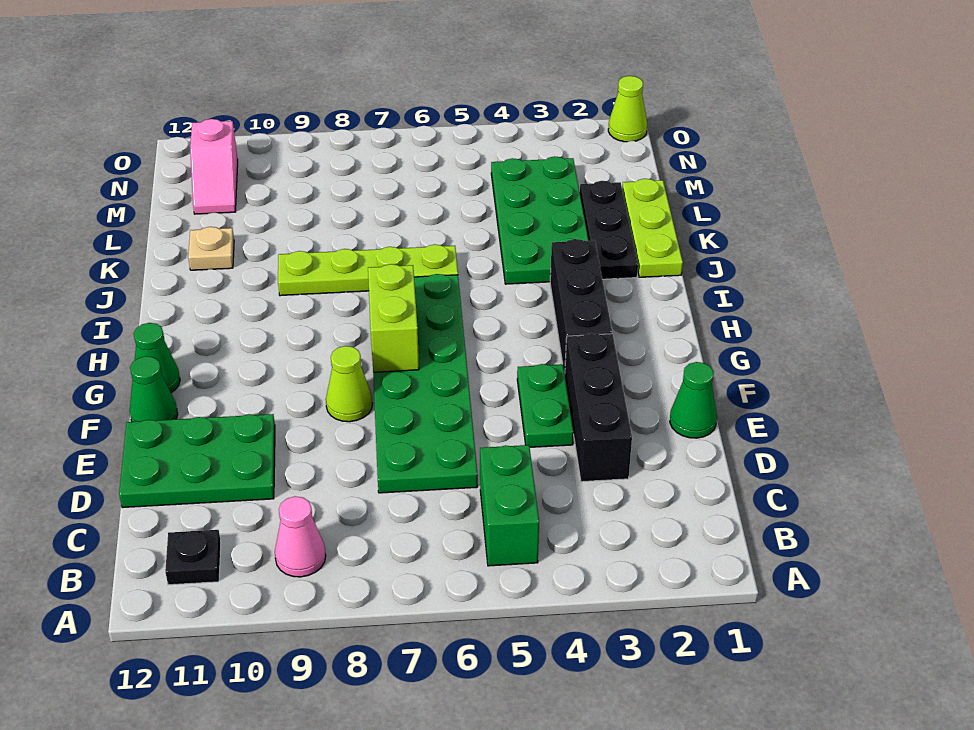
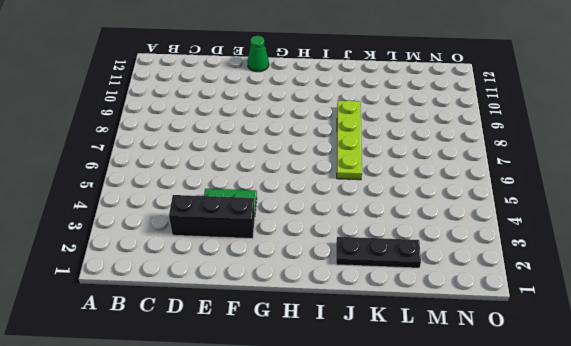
none -> green brick B5:C5 level 1
none -> pink cone B9 level 1
none -> black plate B11 level 1

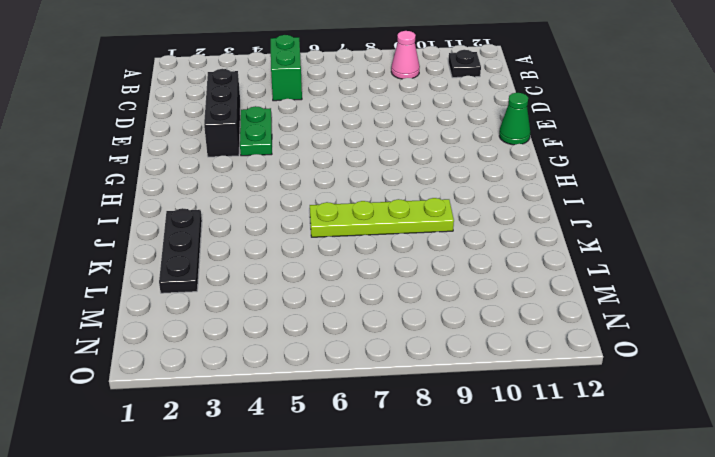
none -> green plate D6:I7 level 1
none -> green plate D10:E12 level 1
none -> green cone E1 level 1

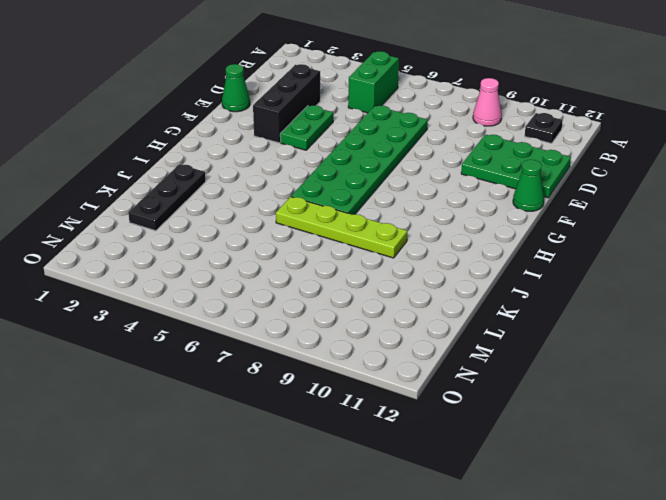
none -> lime cone F8 level 1
none -> black brick G3:I3 level 1
none -> green cone G12 level 1

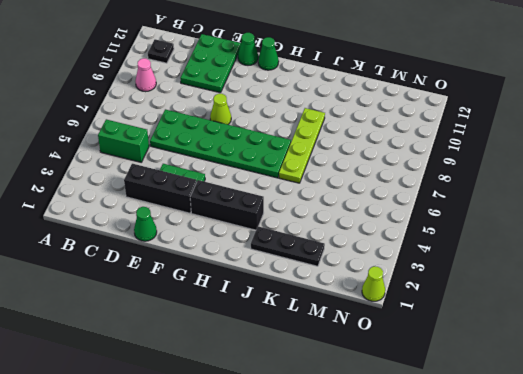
none -> lime plate J1:L1 level 1
none -> green plate J3:M4 level 1
none -> tan plate K11 level 1

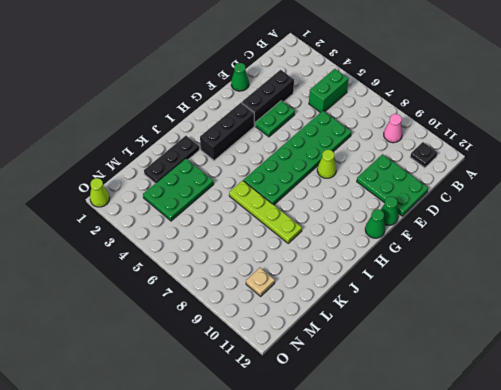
green plate K3:M4 level 1 -> green plate J3:M4 level 1
tan plate M10 level 1 -> tan plate K11 level 1
none -> lime plate J1:L1 level 1
none -> pink slope M11:N11 level 1 top N
none -> lime brick G7:H7 level 2

